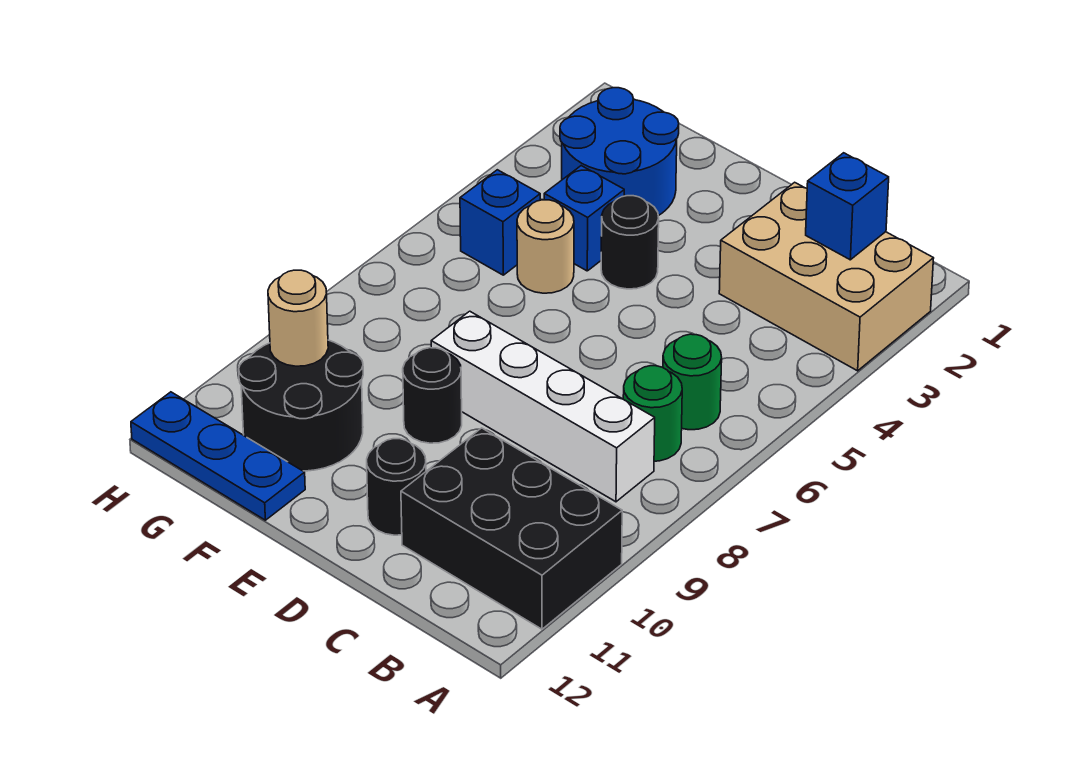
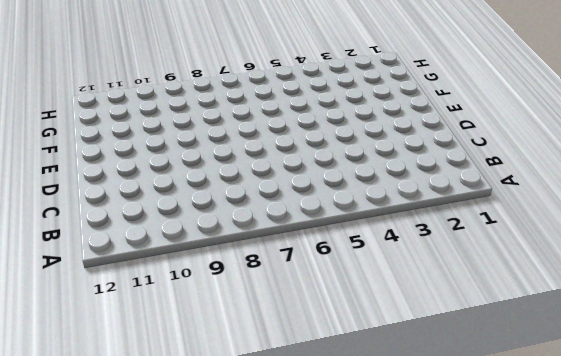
none -> tan brick A2:C3 level 1
none -> black brick A10:C11 level 1
none -> green round brick B6 level 1

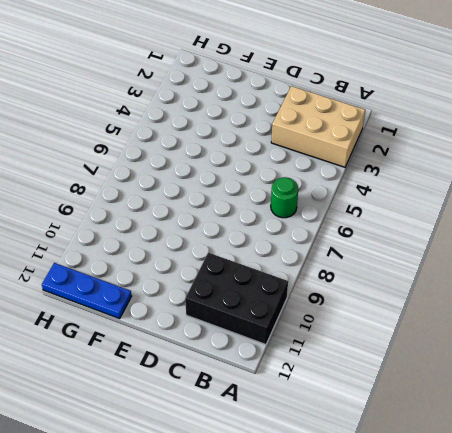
none -> green round brick B7 level 1
none -> white brick B8:E8 level 1
none -> black round brick D11 level 1

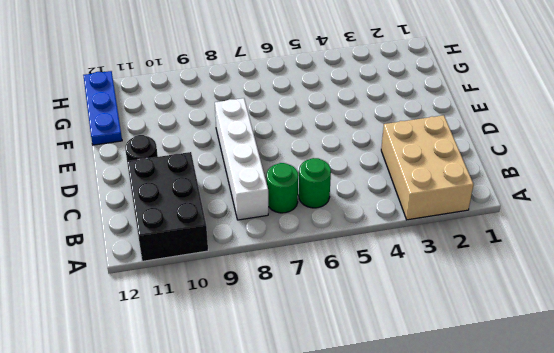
none -> black round brick E4 level 1
none -> black round brick E9 level 1
none -> blue round brick F2:G3 level 1

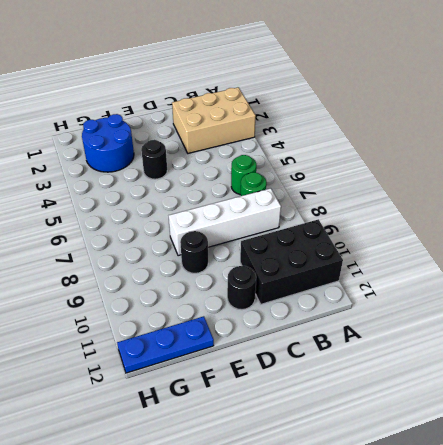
none -> blue brick F4 level 1
none -> tan round brick F5 level 1
none -> black round brick F10:G11 level 1

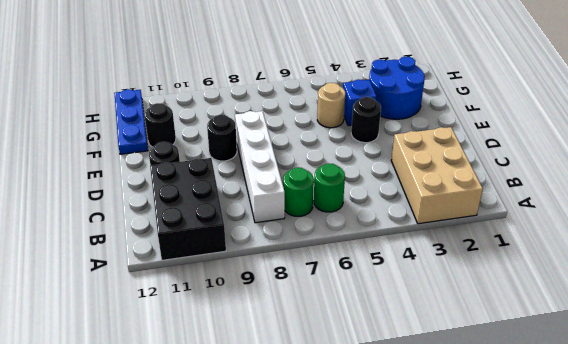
black round brick F11 level 1 -> black round brick F10:G11 level 1
none -> blue brick G5 level 1
none -> blue brick B2 level 2
none -> tan round brick G10 level 2

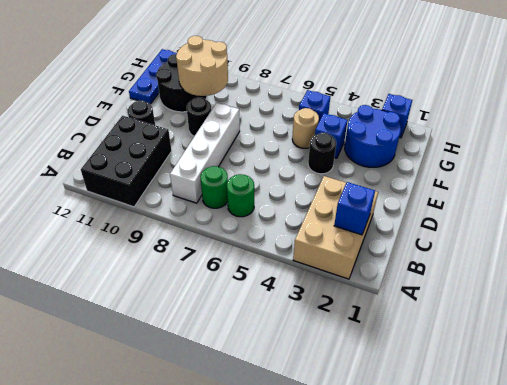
tan round brick F9:G10 level 2 -> tan round brick G10 level 2
blue brick H2 level 1 -> none

